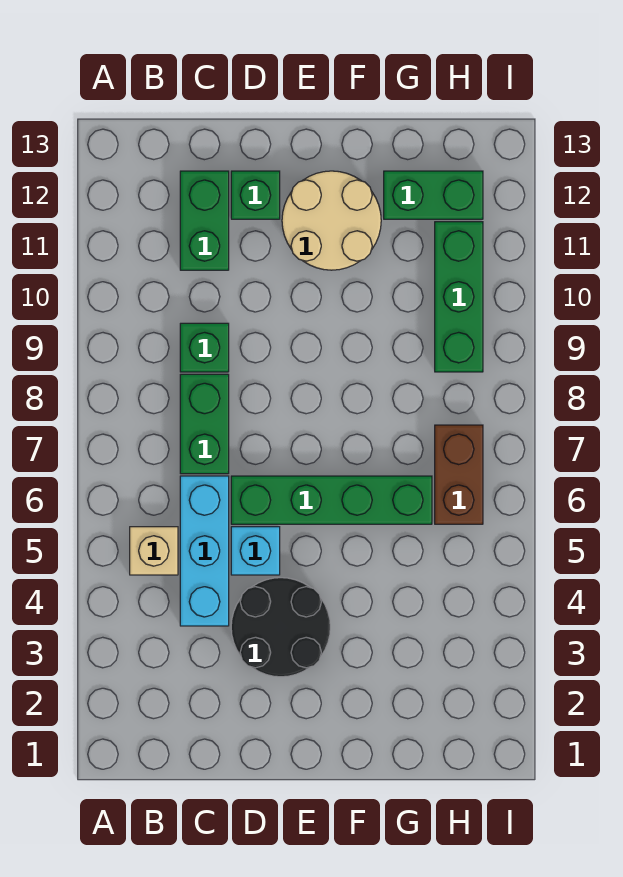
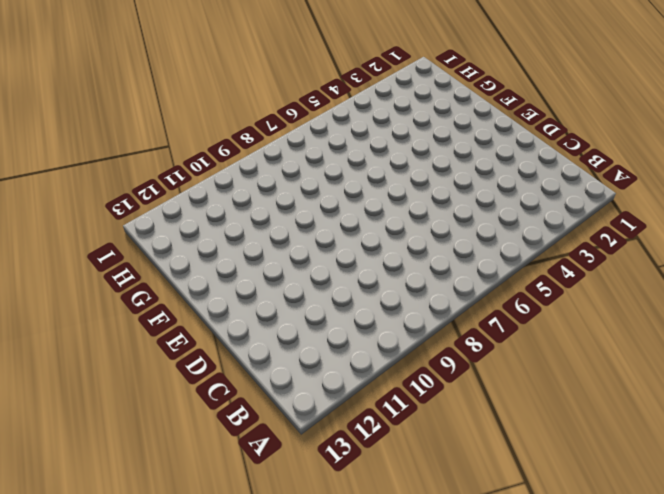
none -> tan brick B5 level 1
none -> cyan brick C4:C6 level 1
none -> green brick C7:C8 level 1

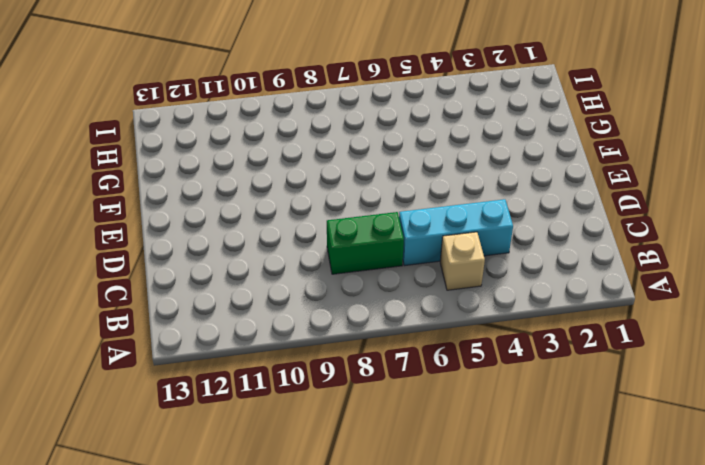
none -> green brick C9 level 1
none -> green brick C11:C12 level 1
none -> black round brick D3:E4 level 1

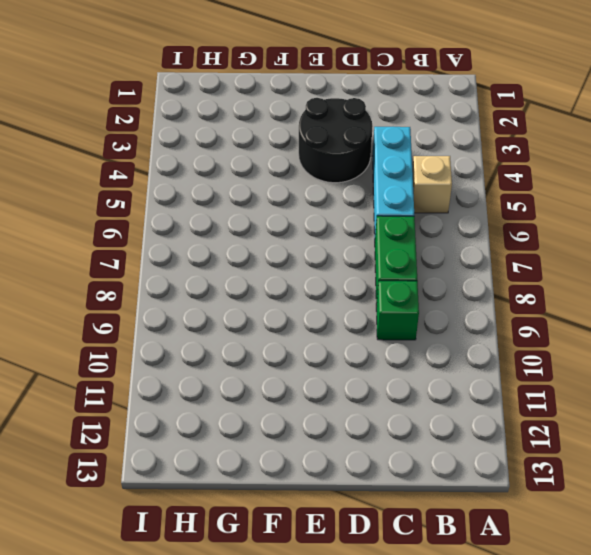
none -> green brick C11:C12 level 1
none -> cyan brick D5 level 1
none -> green brick D6:G6 level 1

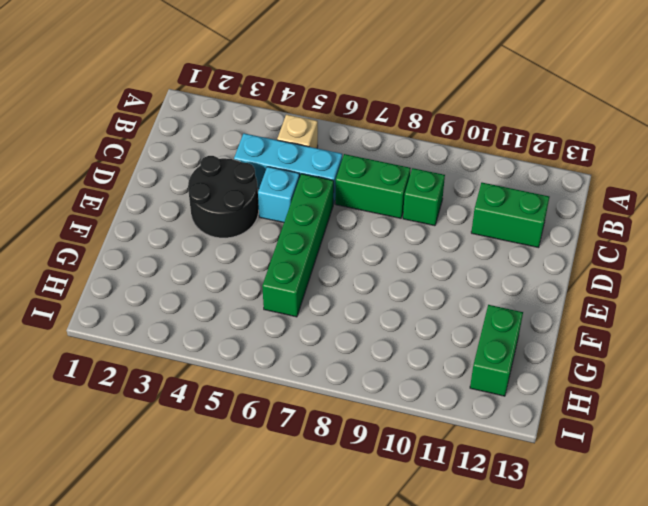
none -> green brick D12 level 1
none -> tan round brick E11:F12 level 1
none -> brown brick H6:H7 level 1

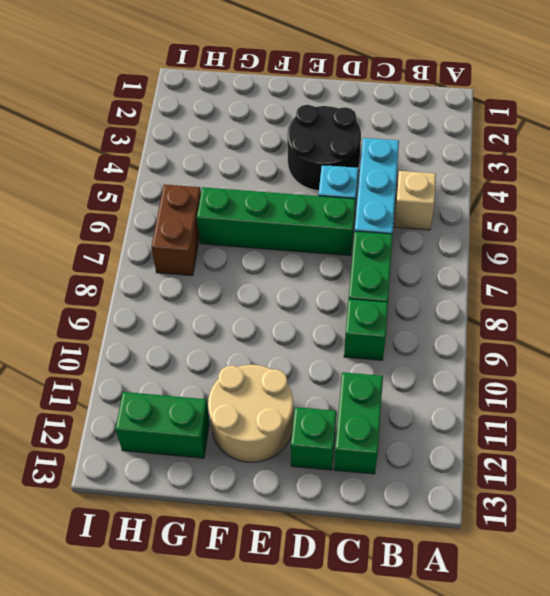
none -> green brick H9:H11 level 1

